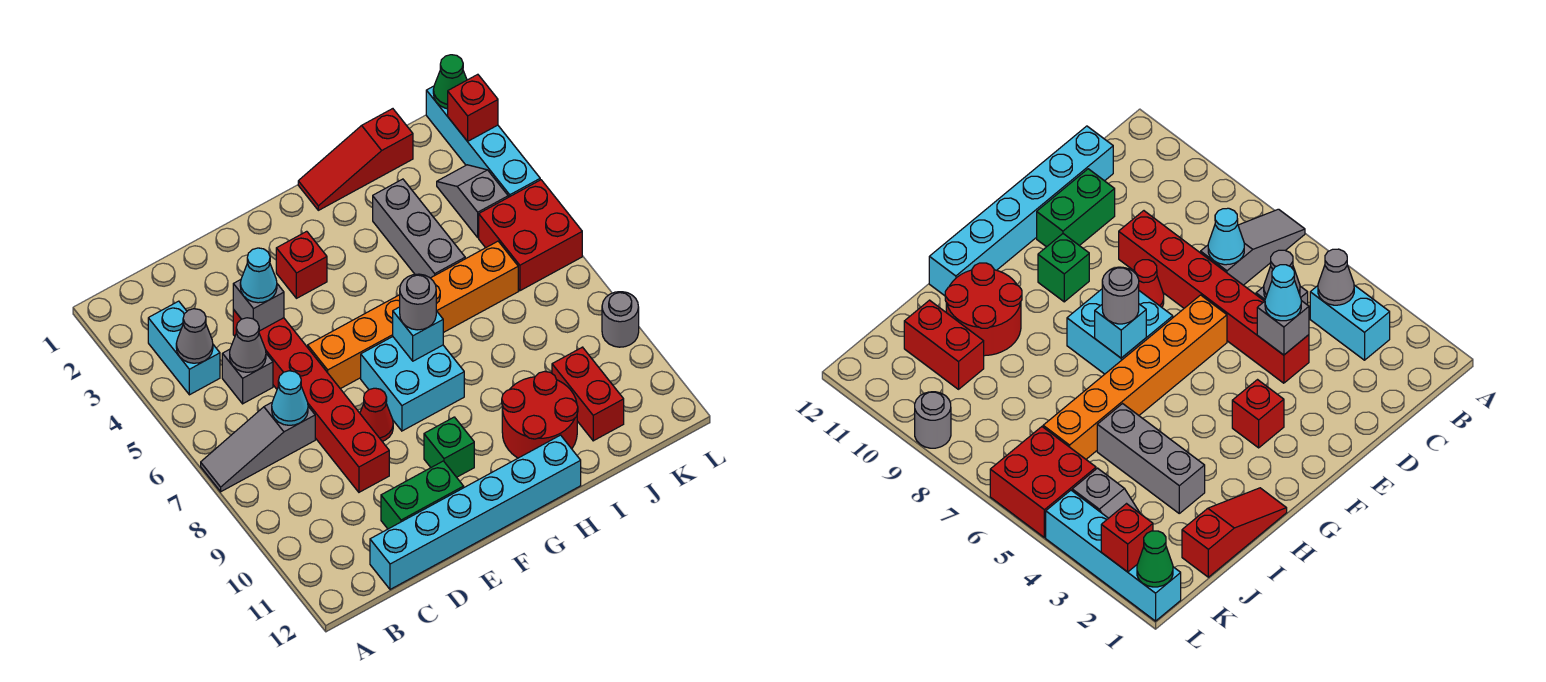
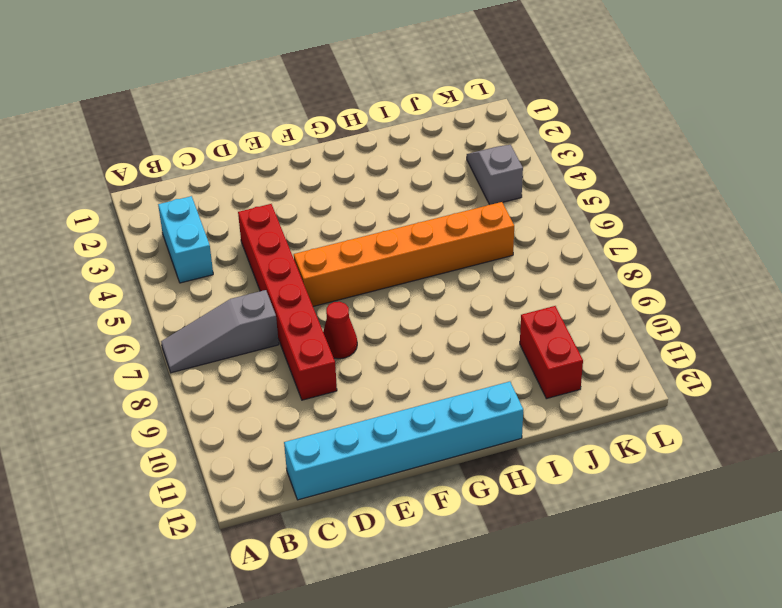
none -> grey brick C5 level 1
none -> green brick D11:E11 level 1
none -> red brick F3 level 1

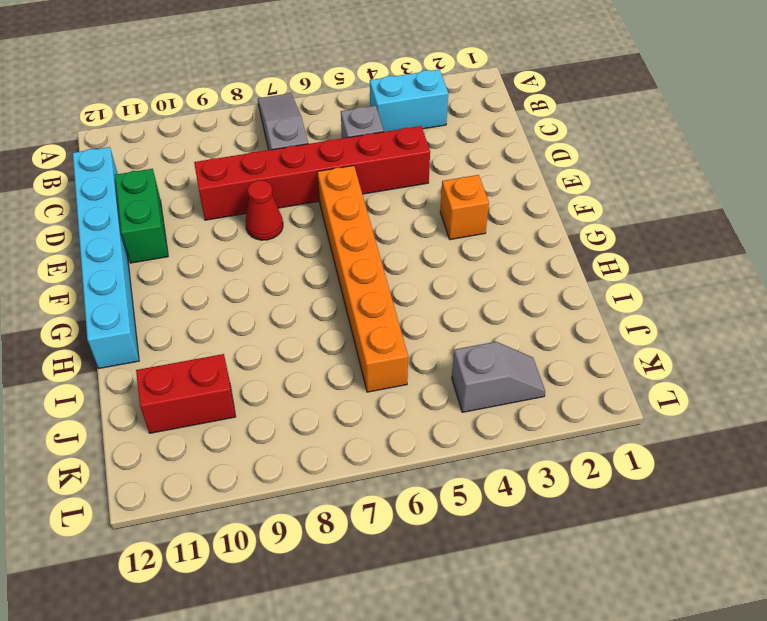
orange brick F3 level 1 -> red brick F3 level 1
none -> cyan brick F7:G8 level 1
none -> green brick F10 level 1
none -> red slope H1:J1 level 1 top J

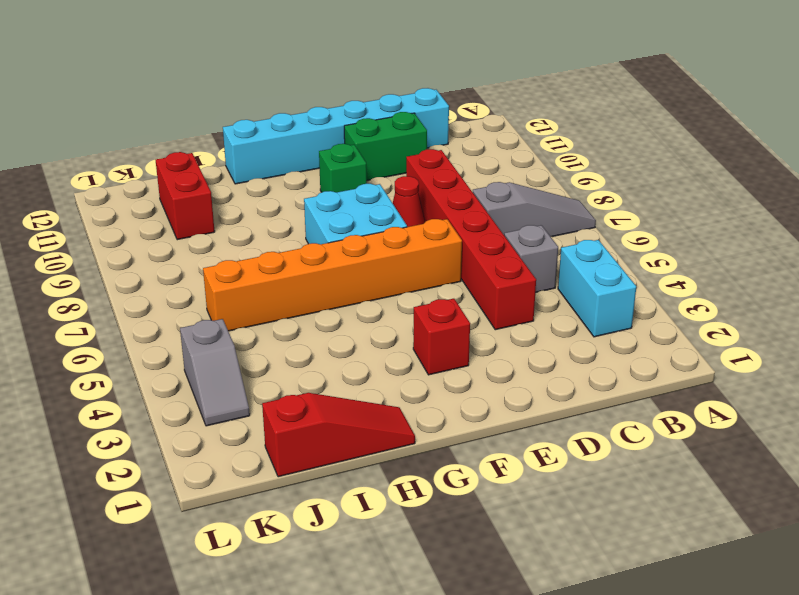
none -> red round brick H10:I11 level 1
none -> grey brick I3:I5 level 1
none -> red brick K5:L6 level 1

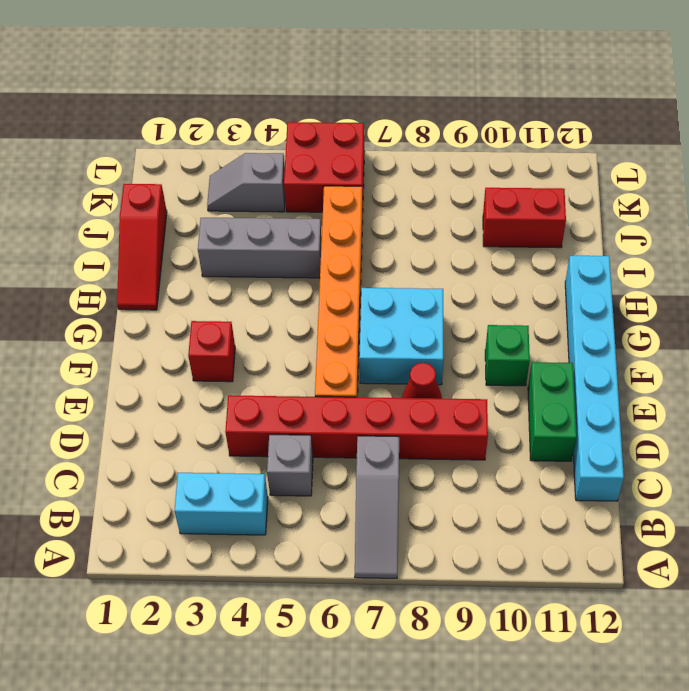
none -> red round brick H10:I11 level 1
none -> cyan brick L1:L4 level 1
none -> grey round brick L9 level 1

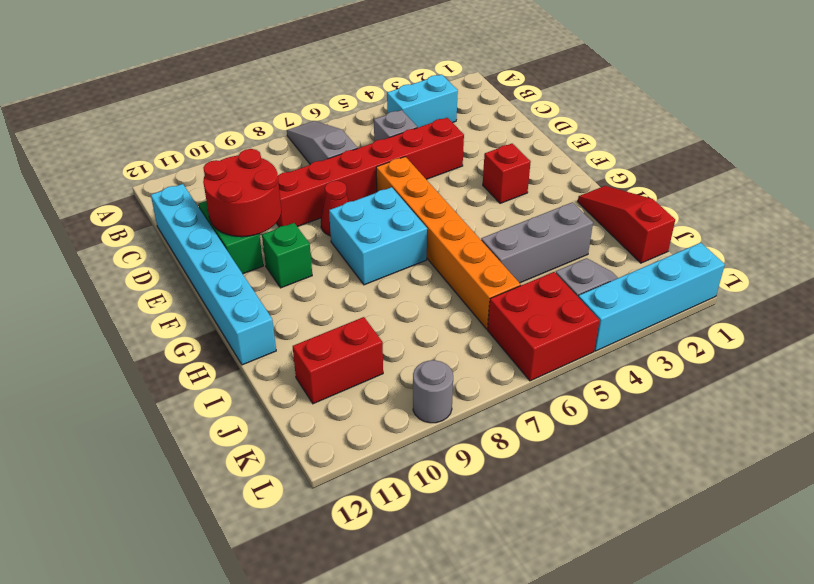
red round brick D10:E11 level 2 -> red round brick H10:I11 level 1
none -> grey cone B4 level 2
none -> grey cone C5 level 2
none -> cyan cone C7 level 2

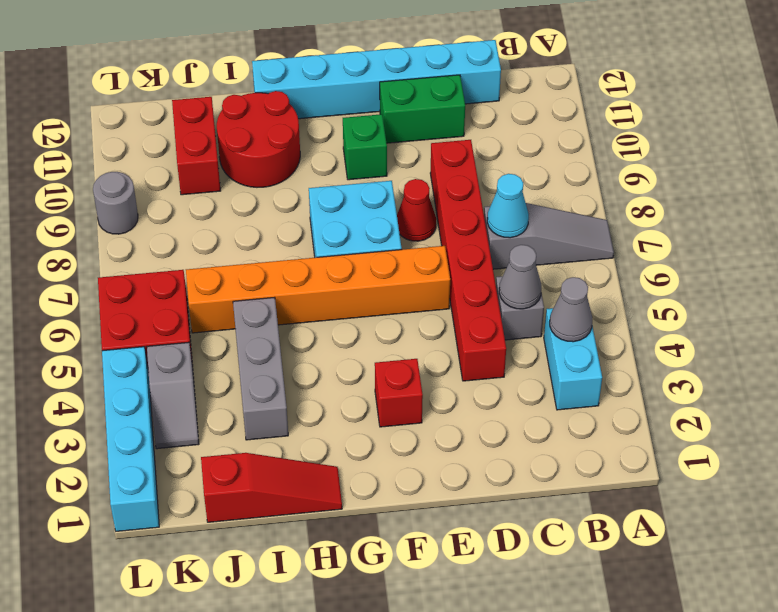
none -> grey brick D4 level 2
none -> cyan brick G7 level 2
none -> green cone L1 level 2

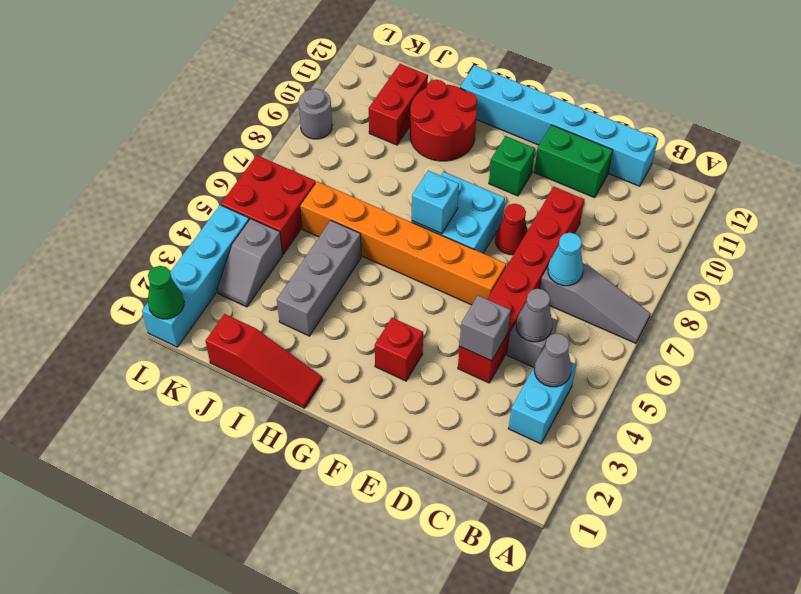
none -> red brick L2 level 2
none -> cyan cone D4 level 3
none -> grey round brick G7 level 3

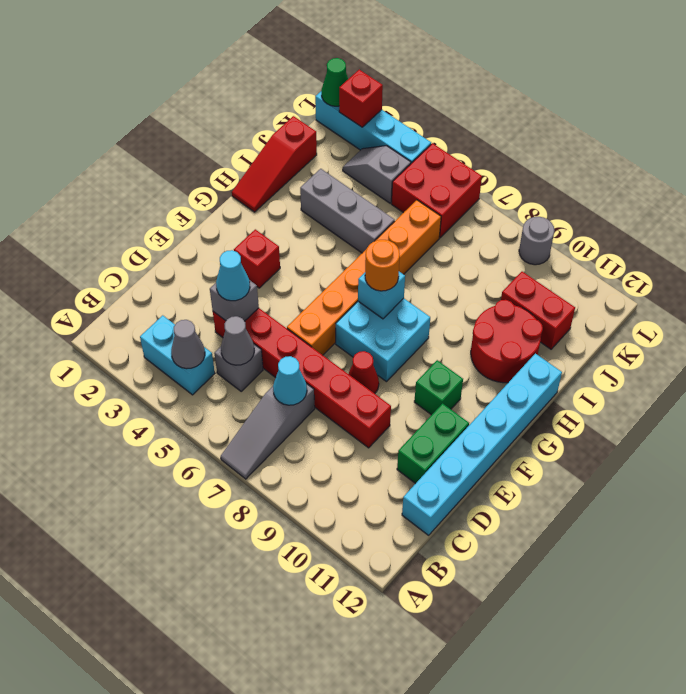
orange round brick G7 level 3 -> grey round brick G7 level 3

